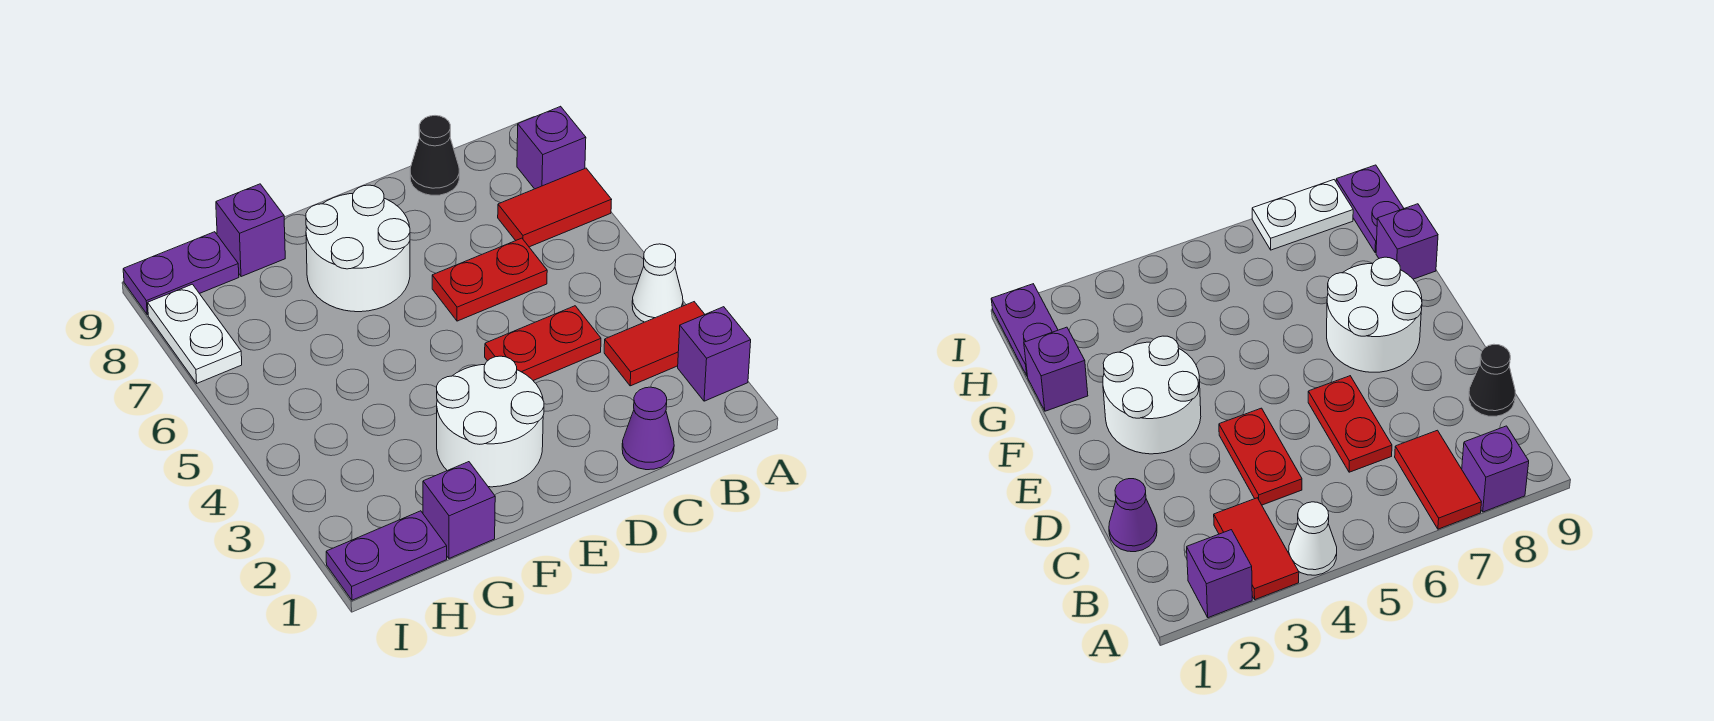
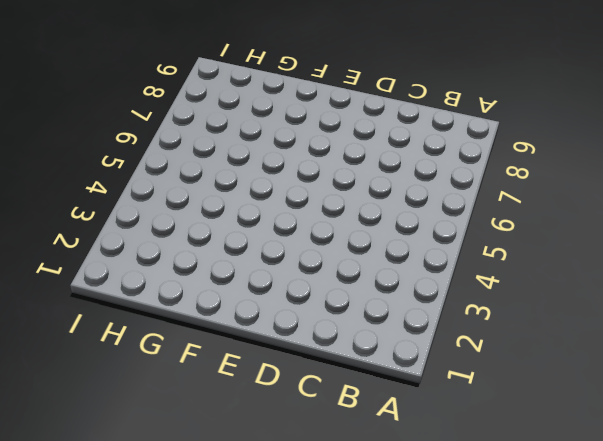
none -> purple brick A2 level 1
none -> red tile A3:B3 level 1
none -> white cone A4 level 1

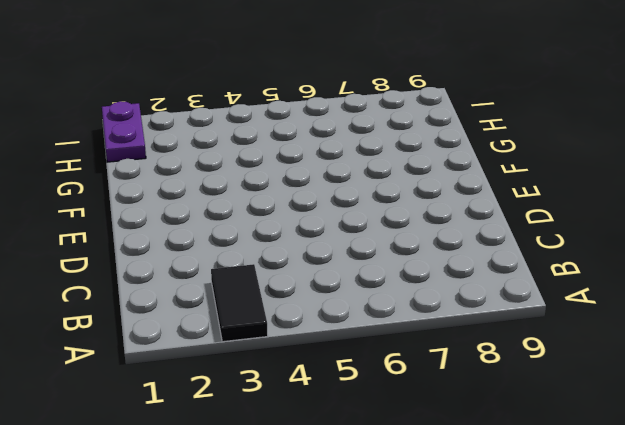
black tile A3:B3 level 1 -> red tile A3:B3 level 1
none -> purple brick A2 level 1
none -> white cone A4 level 1
none -> red tile A7:B7 level 1

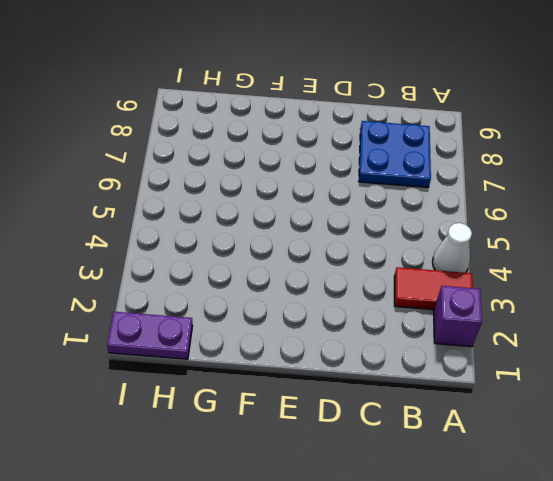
blue plate B7:C8 level 1 -> red tile A7:B7 level 1
none -> purple brick A8 level 1
none -> purple cone C1 level 1
none -> red plate C4:D4 level 1

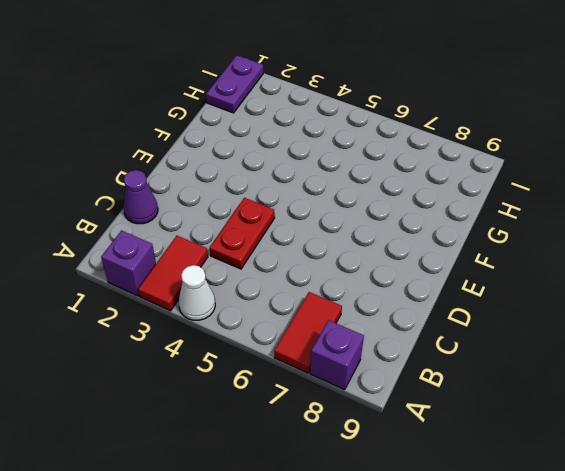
none -> red plate C6:D6 level 1
none -> black cone C9 level 1
none -> white round brick E2:F3 level 1

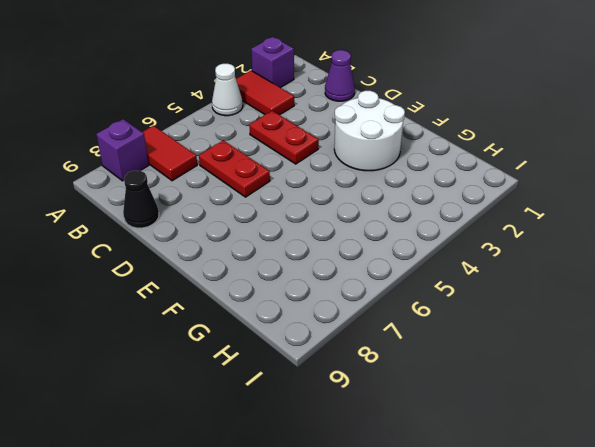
none -> white round brick E7:F8 level 1
none -> purple brick G1 level 1
none -> purple brick G9 level 1

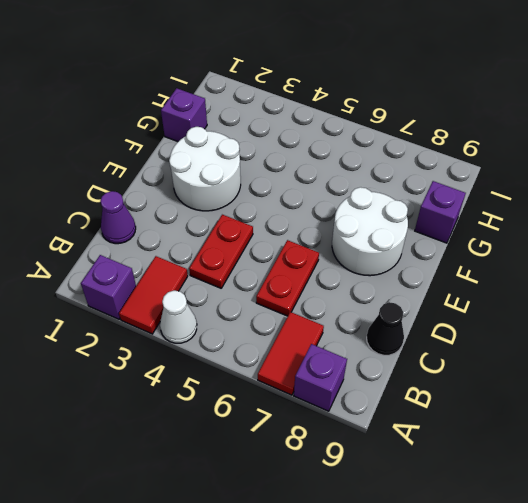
none -> purple plate H1:I1 level 1
none -> purple plate H9:I9 level 1
none -> white plate I7:I8 level 1

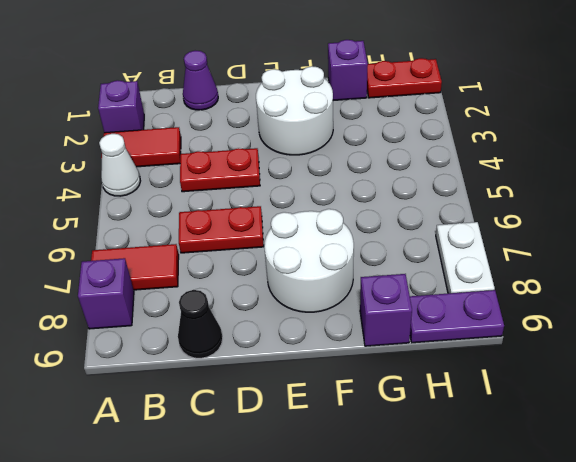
red plate H1:I1 level 1 -> purple plate H1:I1 level 1

